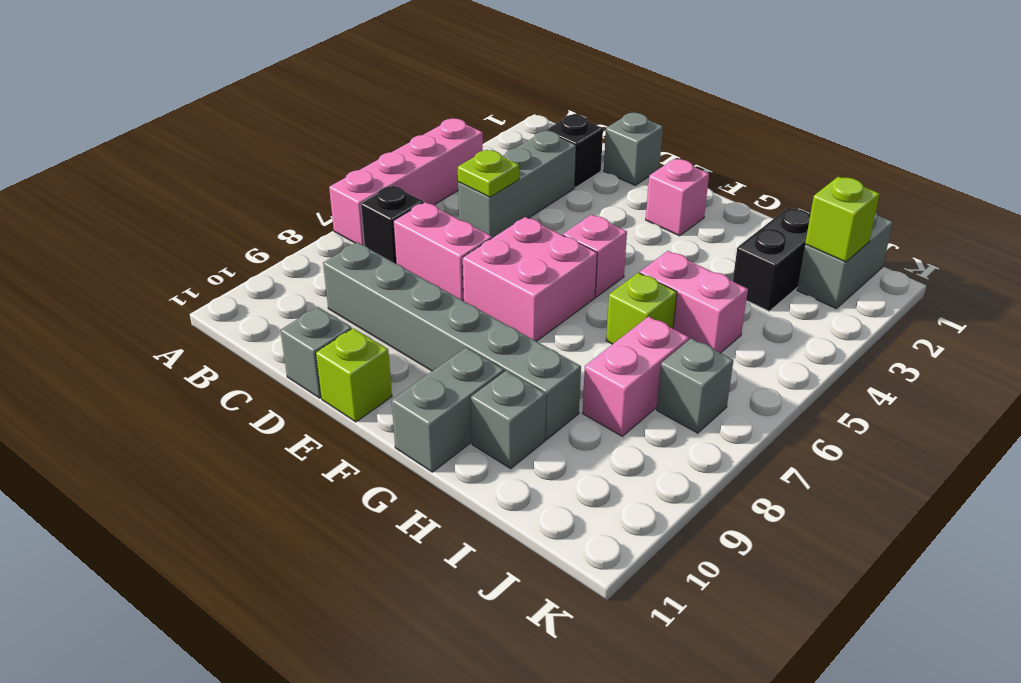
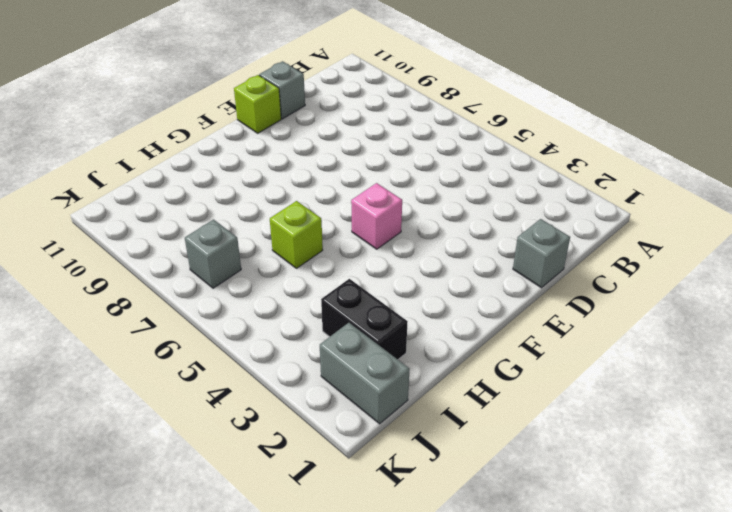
none -> pink brick A4:A7 level 1
none -> black brick B7 level 1
none -> black brick C2 level 1

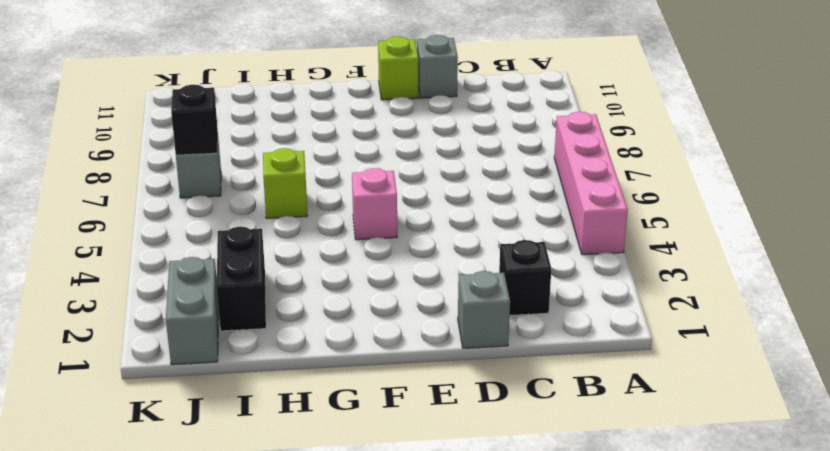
black brick J7 level 2 -> black brick B7 level 1
none -> grey brick C3:C5 level 1
none -> pink brick C7:D7 level 1
none -> grey brick C9:H9 level 1

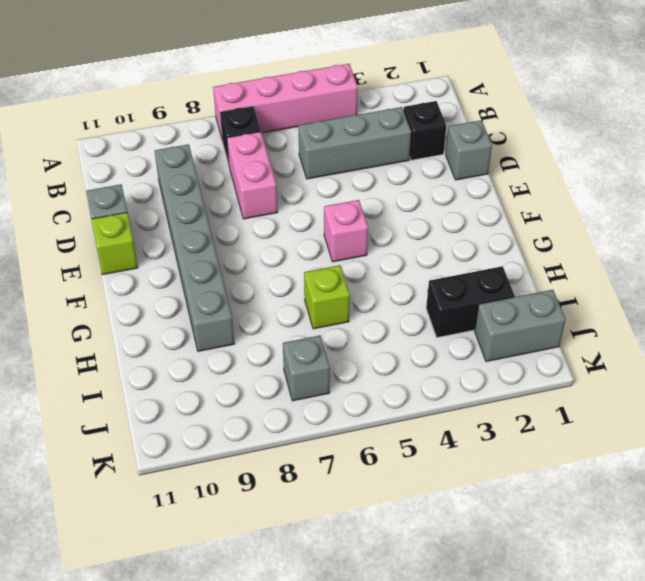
none -> pink brick E6:F7 level 1
none -> pink brick F2 level 1
none -> grey brick G10:G11 level 1

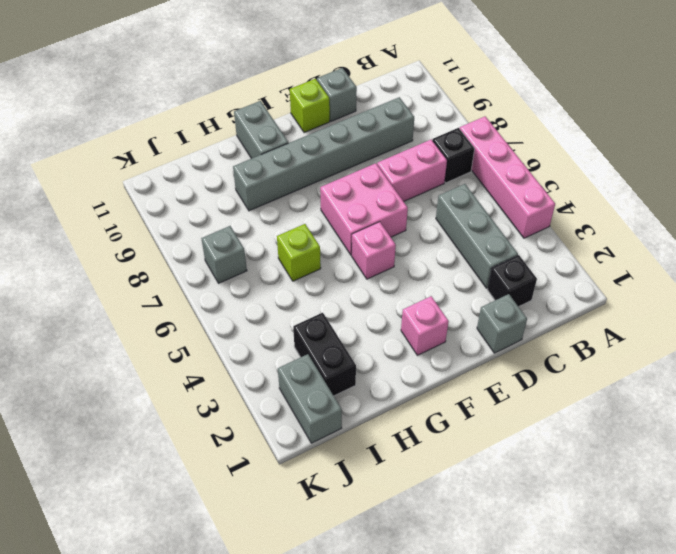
none -> pink brick H5:I5 level 1
none -> grey brick H10 level 1
none -> pink brick I7:I8 level 1

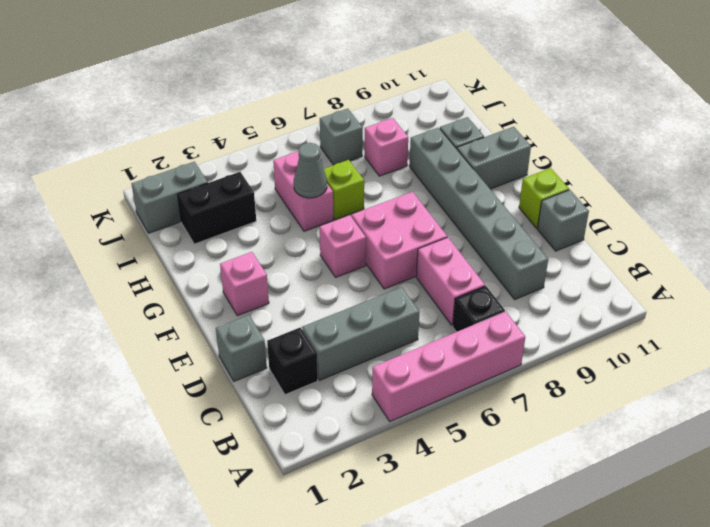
grey cone H5 level 2 -> none
pink brick I8 level 1 -> pink brick I7:I8 level 1
none -> lime plate C5 level 2
none -> lime brick J2 level 2

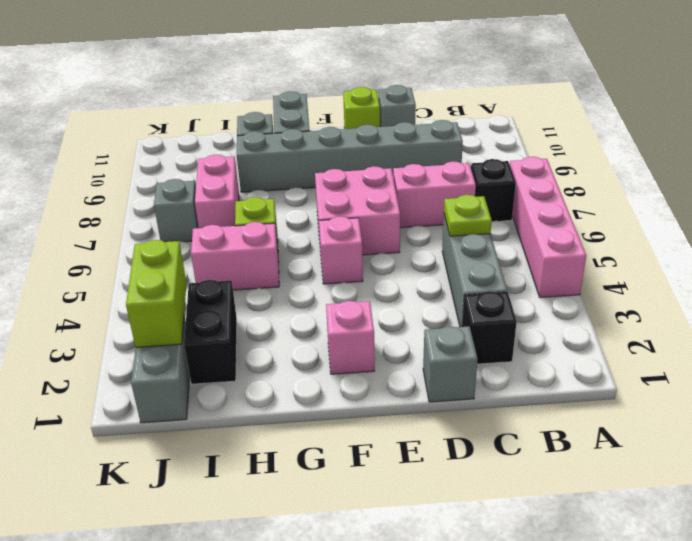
lime brick J2:J3 level 2 -> lime brick J2 level 2

